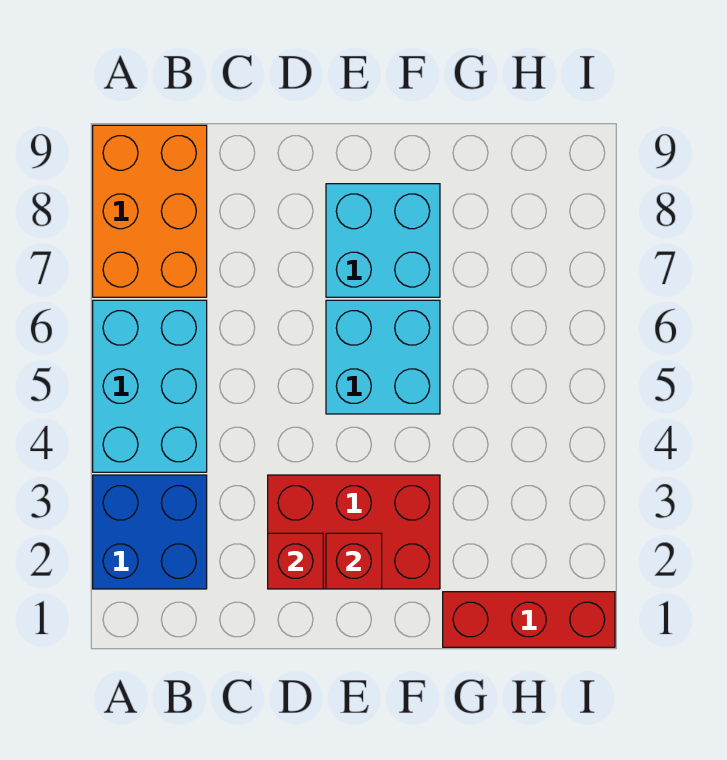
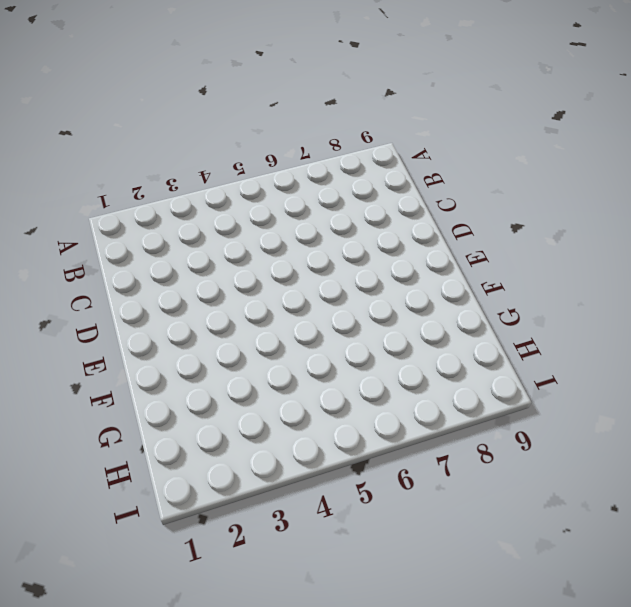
none -> blue brick A2:B3 level 1
none -> cyan brick A4:B6 level 1

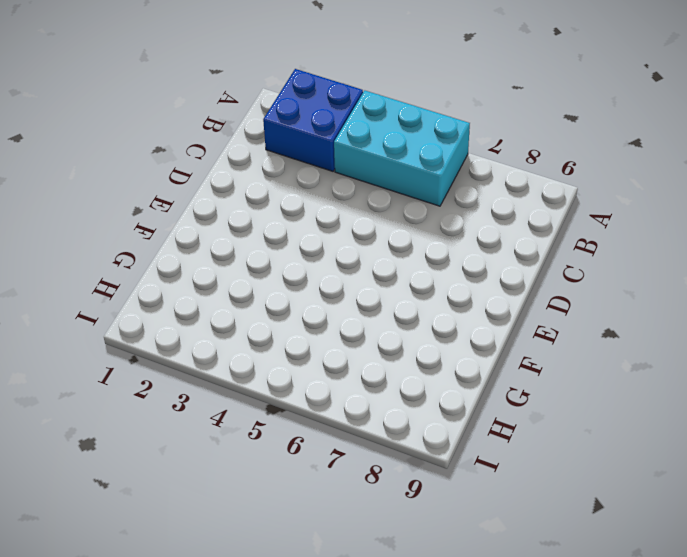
none -> orange brick A7:B9 level 1
none -> red brick D2:F3 level 1

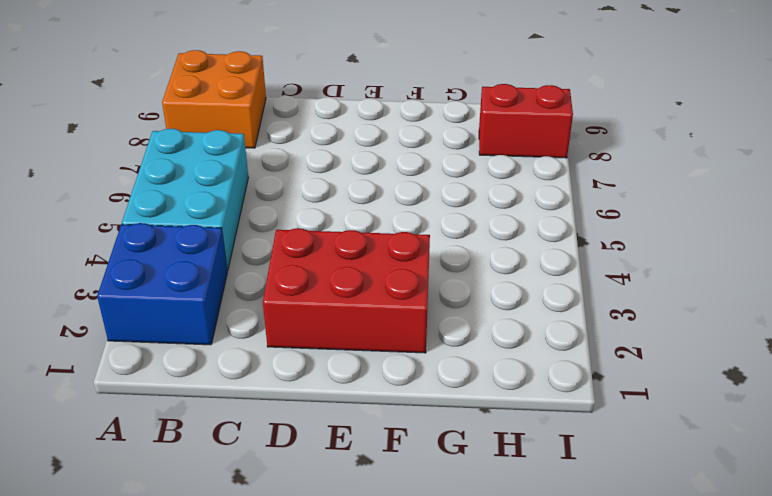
orange brick A8:B9 level 1 -> orange brick A7:B9 level 1
red brick H8:I8 level 1 -> none
none -> cyan brick E5:F6 level 1
none -> cyan brick E7:F8 level 1

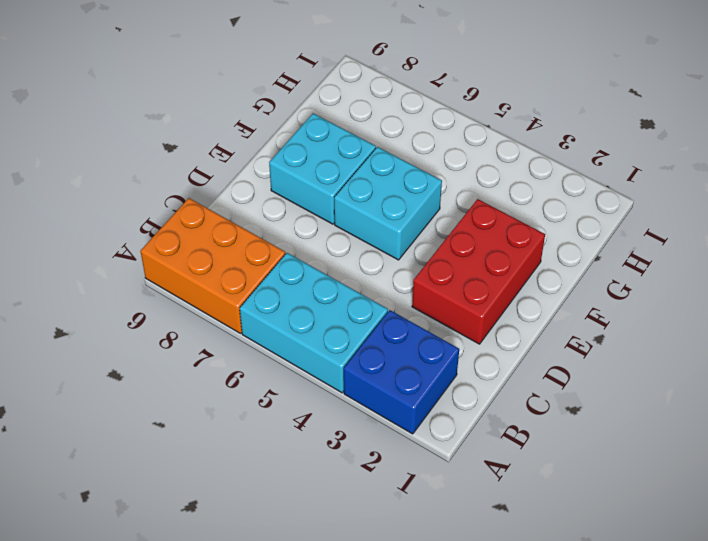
none -> red brick G1:I1 level 1
none -> red brick D2 level 2

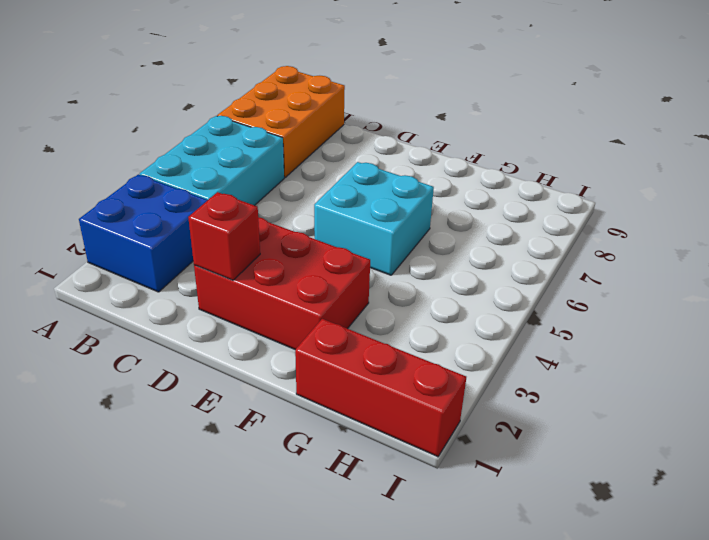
none -> cyan brick E7:F8 level 1
none -> red brick E2 level 2

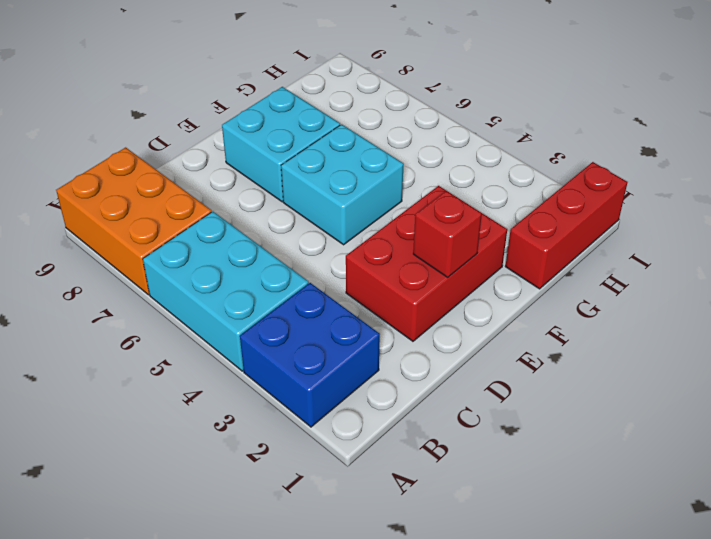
none -> red brick D2 level 2

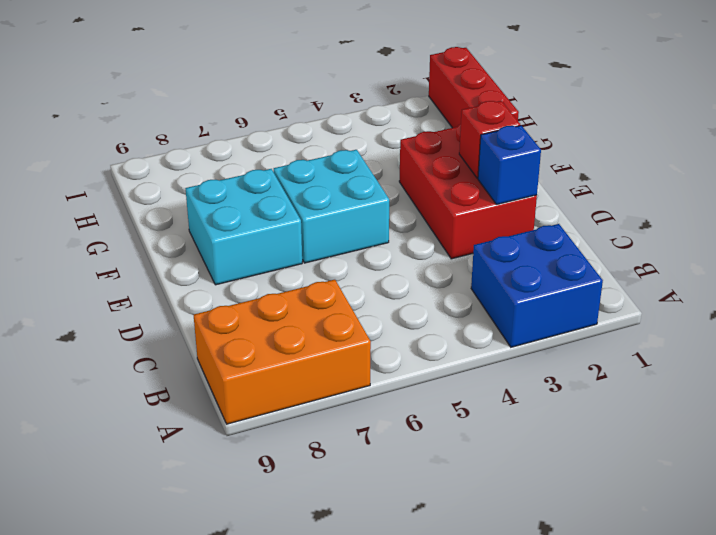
blue brick D2 level 2 -> red brick D2 level 2
none -> cyan brick A4:B6 level 1

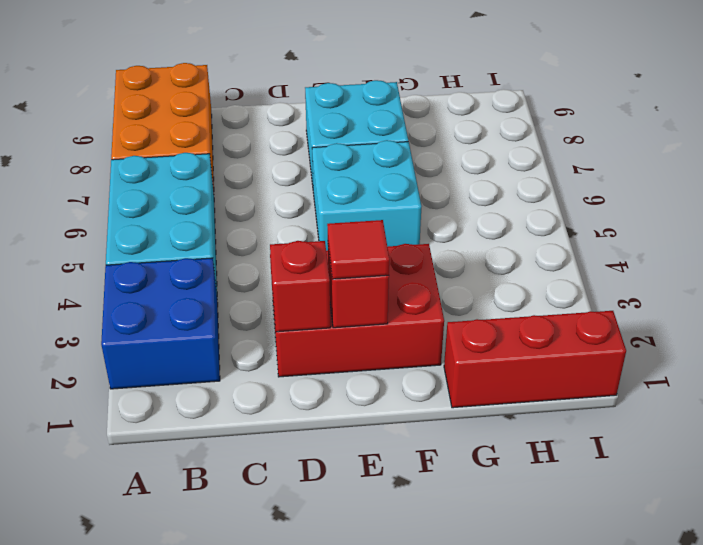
red tile E2 level 3 -> none

